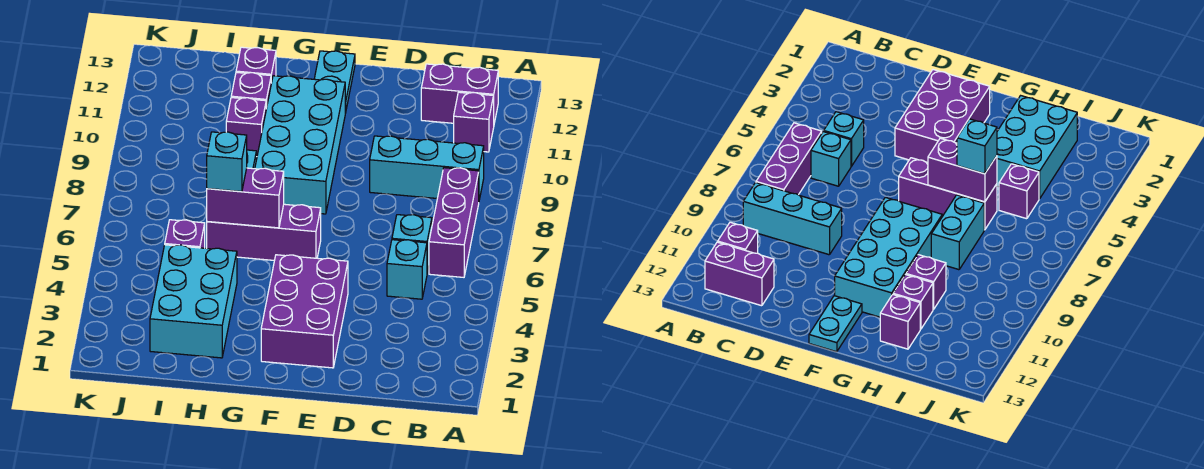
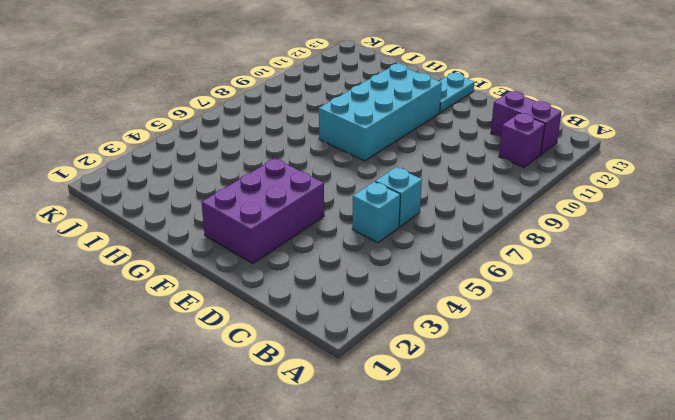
none -> purple brick B6:B8 level 1
none -> cyan brick B9:D9 level 1
none -> purple brick F6:H6 level 1

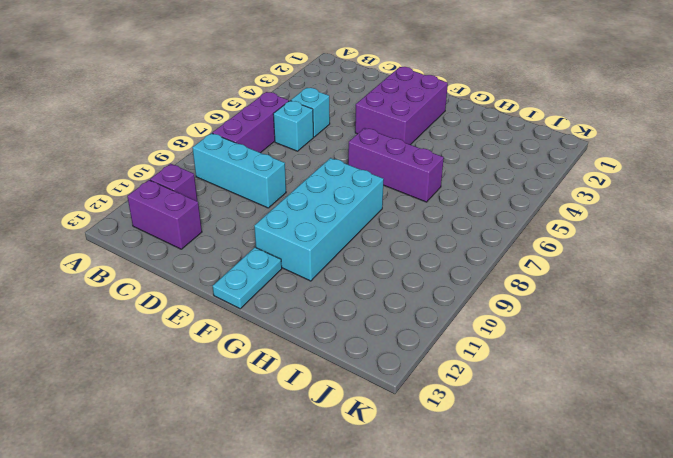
none -> cyan brick H2:I4 level 1
none -> cyan brick H7:H8 level 1
none -> purple brick H10 level 1

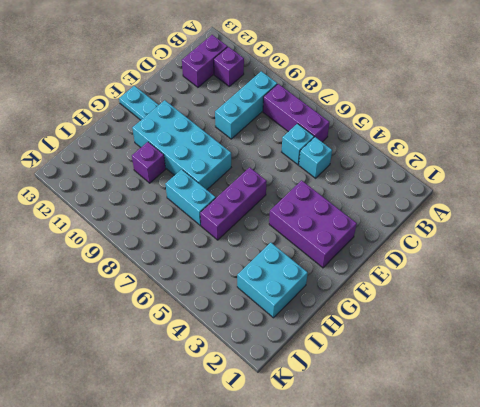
cyan brick H2:I3 level 1 -> cyan brick H2:I4 level 1
none -> purple brick H11 level 1
none -> purple brick H12 level 1
none -> purple brick I5 level 1

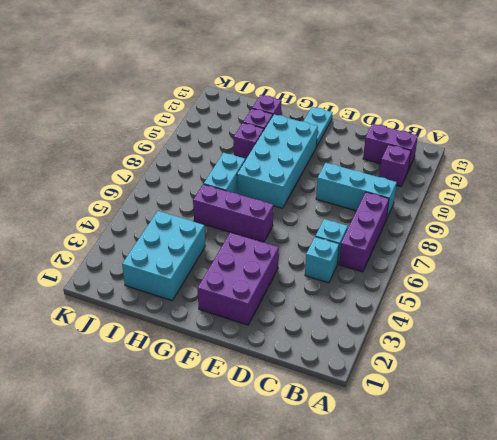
none -> purple brick I5 level 1
none -> purple brick G6:H6 level 2
none -> cyan brick H6 level 3

